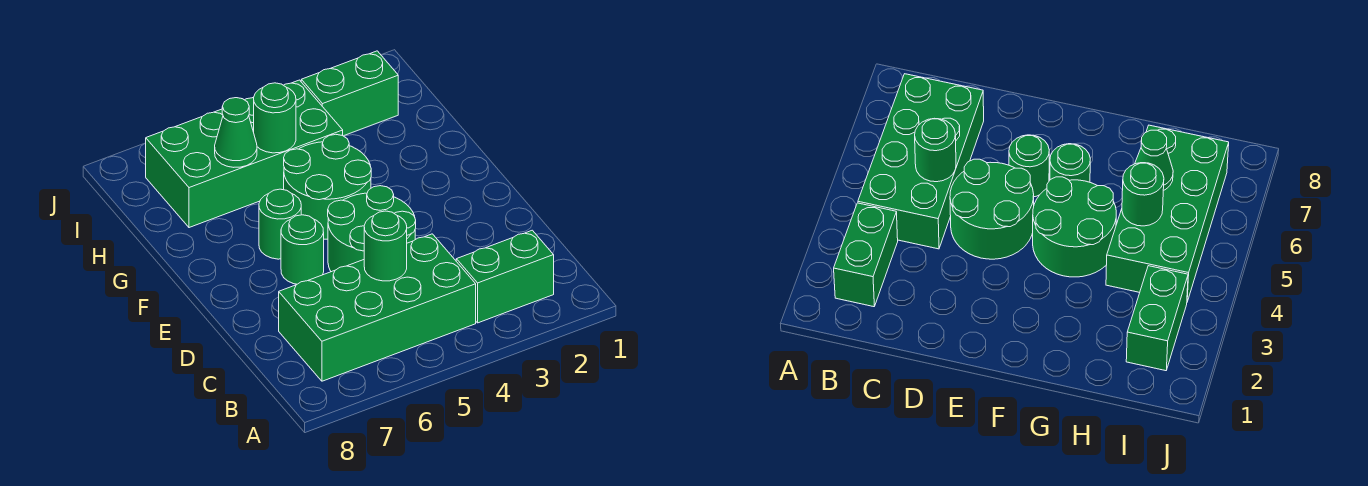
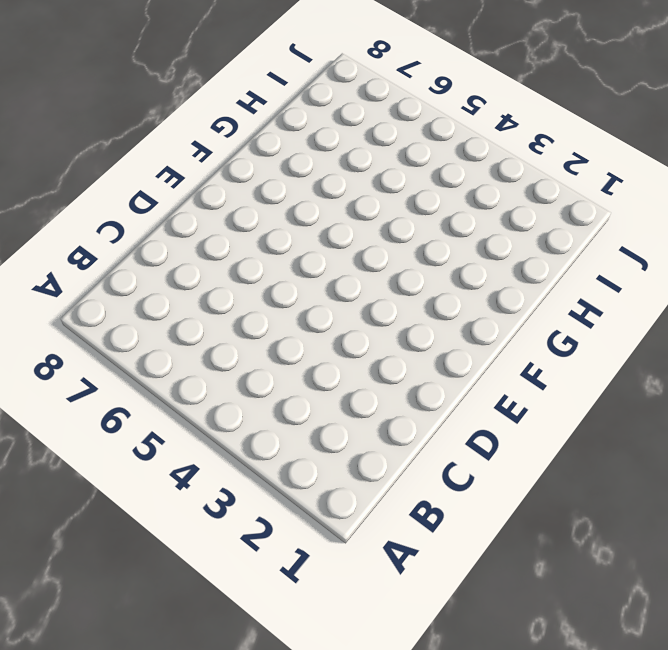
none -> green brick B2:B3 level 1
none -> green brick B4:C7 level 1

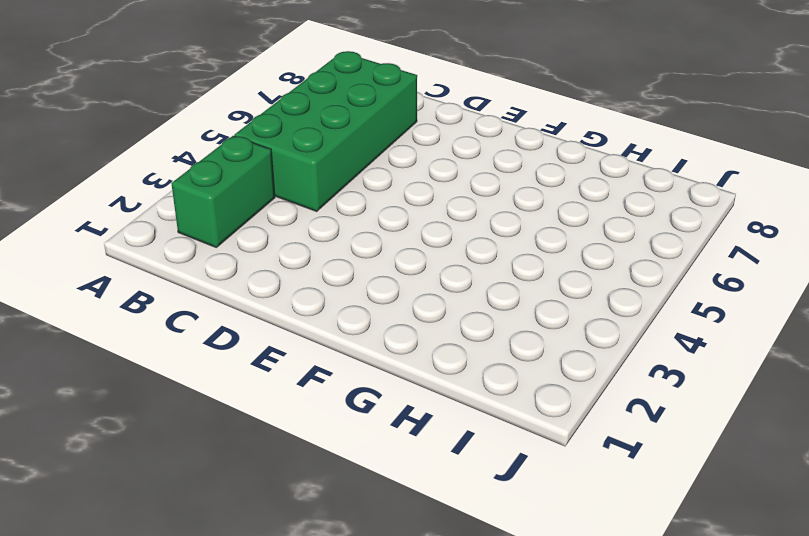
none -> green round brick D4:E5 level 1
none -> green round brick E6 level 1

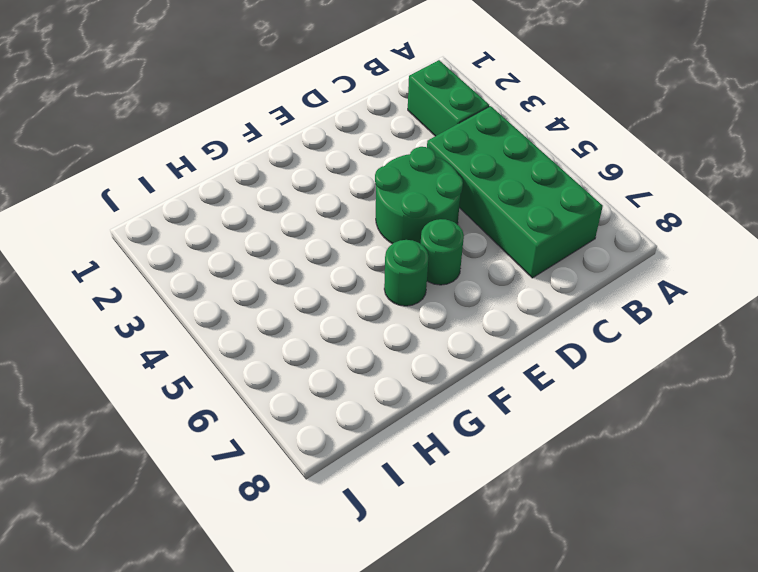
none -> green round brick F4:G5 level 1
none -> green brick H4:I7 level 1

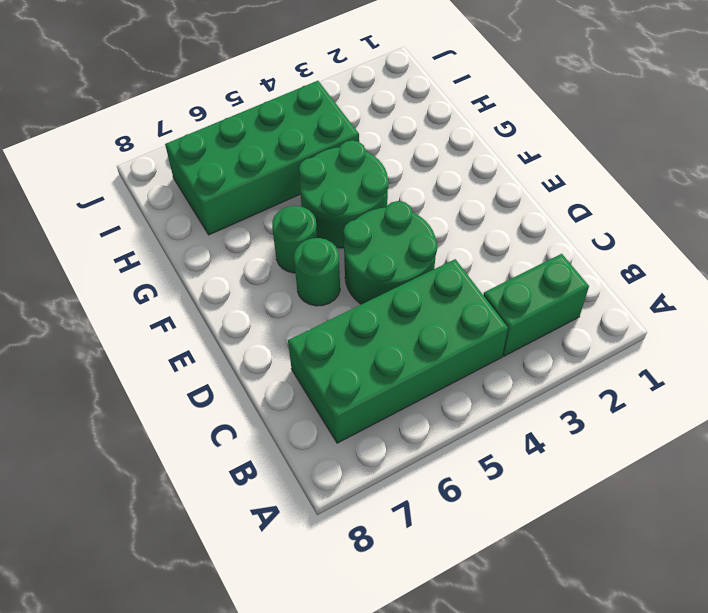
none -> green brick I2:I3 level 1
none -> green round brick C5 level 2

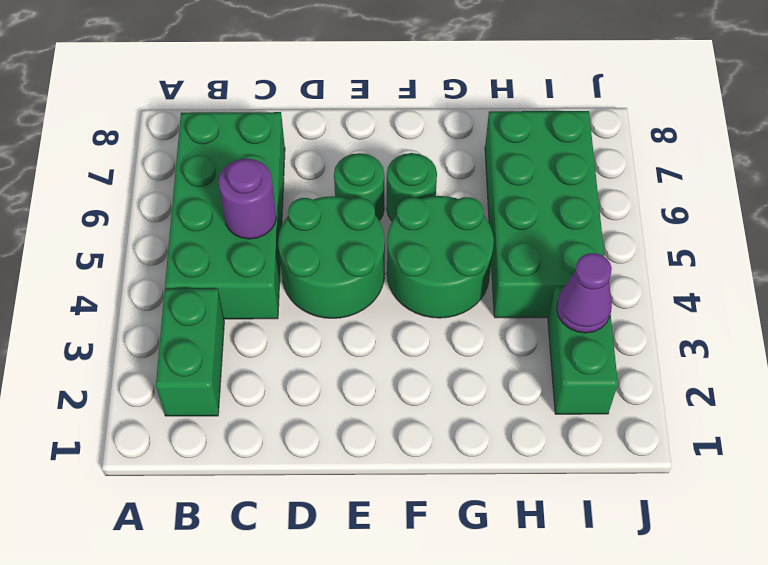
purple round brick C5 level 2 -> green round brick C5 level 2
purple cone I3 level 2 -> none
none -> green round brick H5 level 2
none -> green cone H6 level 2

